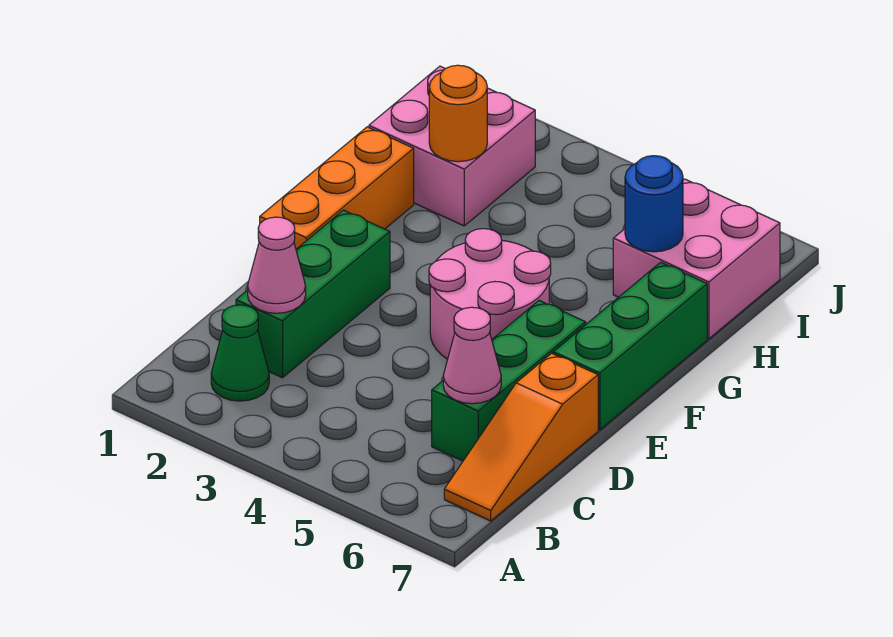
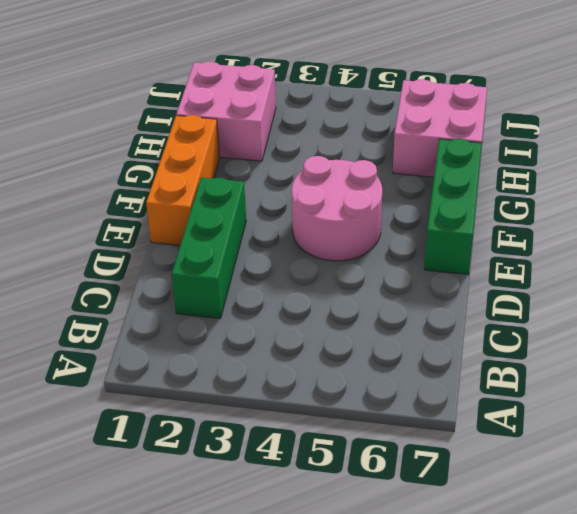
none -> green cone B2 level 1
none -> orange slope B7:D7 level 1 top D
none -> green brick C6:E6 level 1

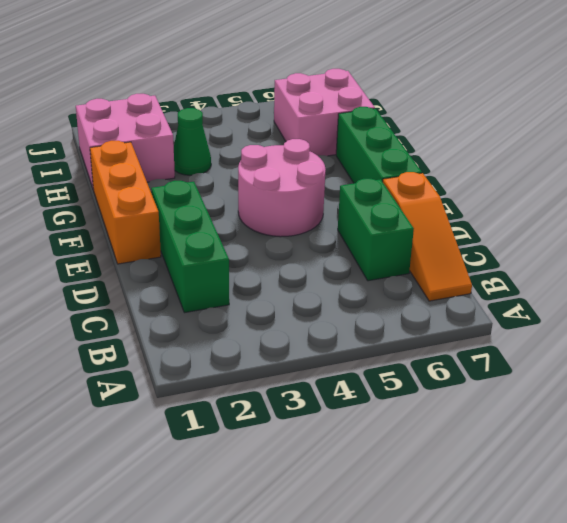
green brick C6:D6 level 1 -> green brick C6:E6 level 1
green cone H3 level 1 -> green cone B2 level 1
none -> pink cone C2 level 2
none -> pink cone C6 level 2
none -> orange round brick H2 level 2

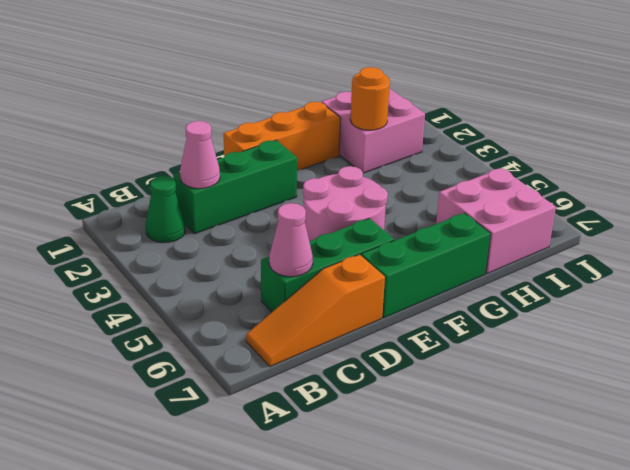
none -> blue round brick H6 level 2

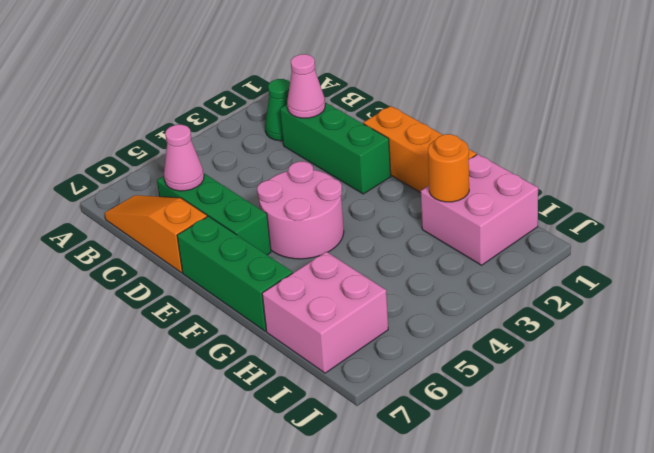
none -> blue round brick H6 level 2

